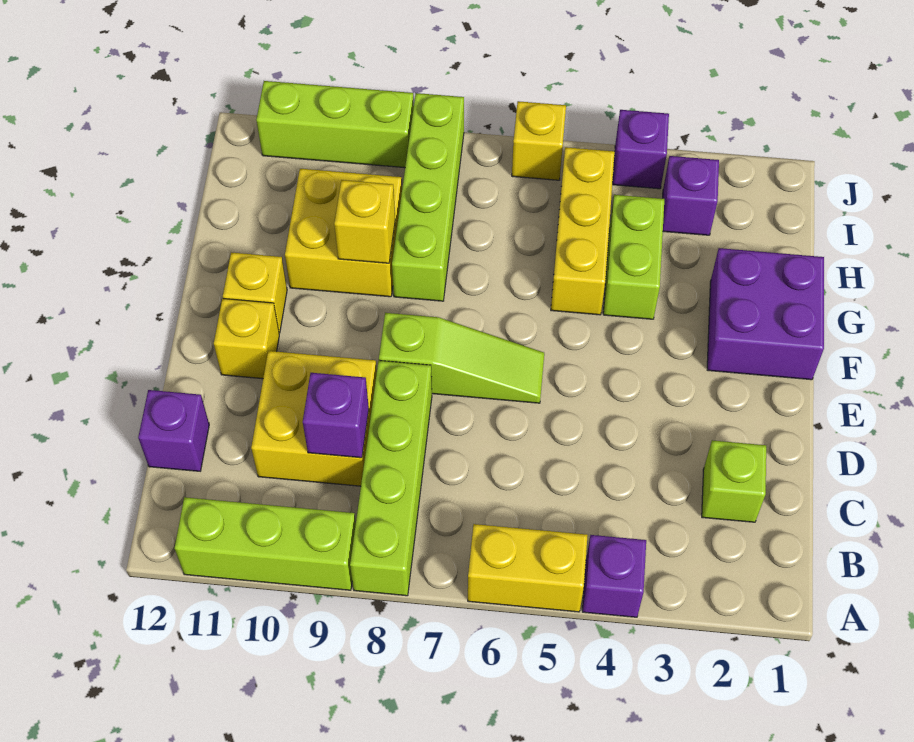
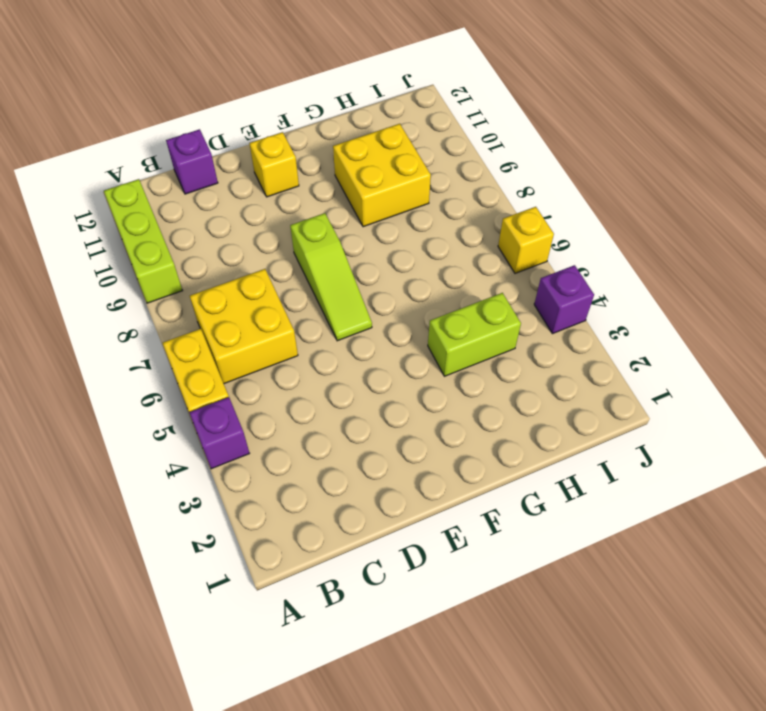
yellow brick B6:C7 level 1 -> yellow brick C9:D10 level 1
none -> lime brick A8:D8 level 1
none -> lime brick C2 level 1
none -> purple brick F1:G2 level 1

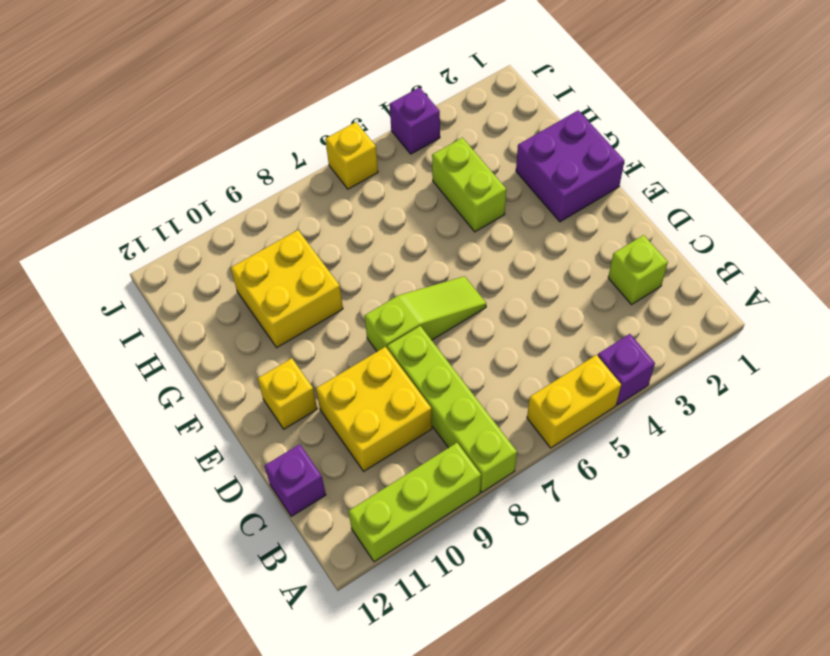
none -> yellow brick F11 level 1
none -> yellow brick G5:I5 level 1
none -> lime brick G8:J8 level 1

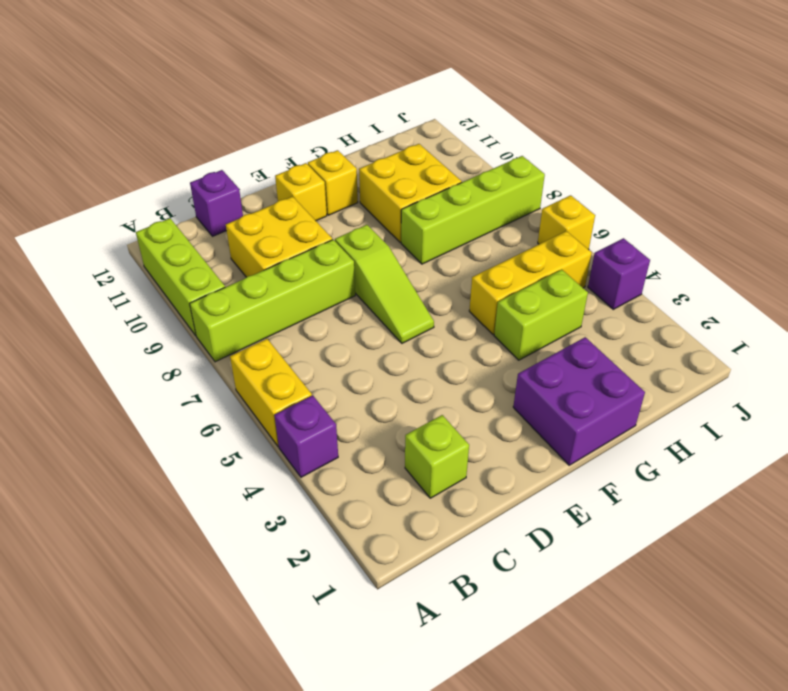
none -> purple brick I3 level 1
none -> lime brick J9:J11 level 1
none -> purple brick C9 level 2

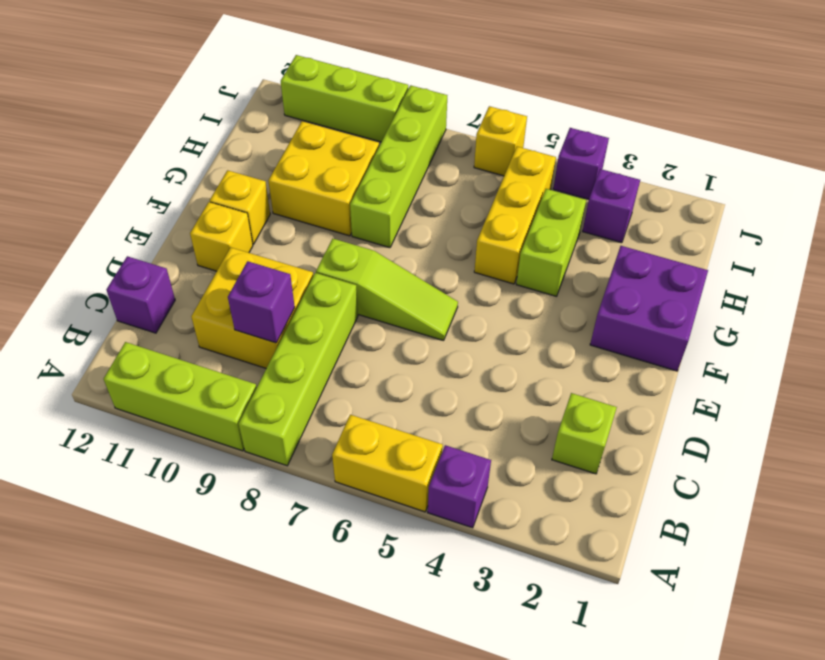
none -> yellow brick G9 level 2

